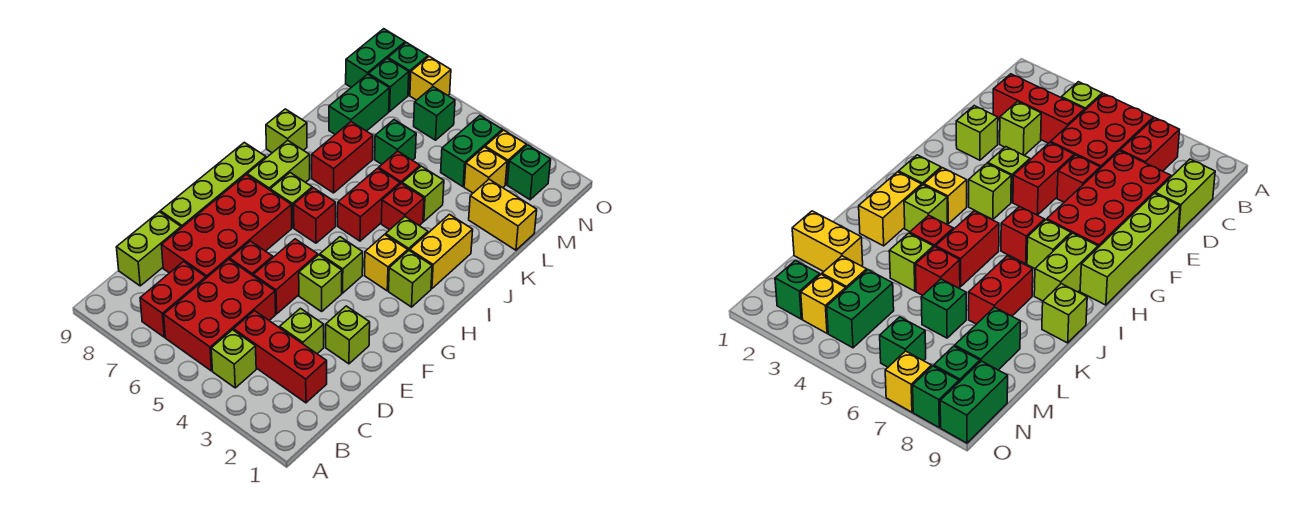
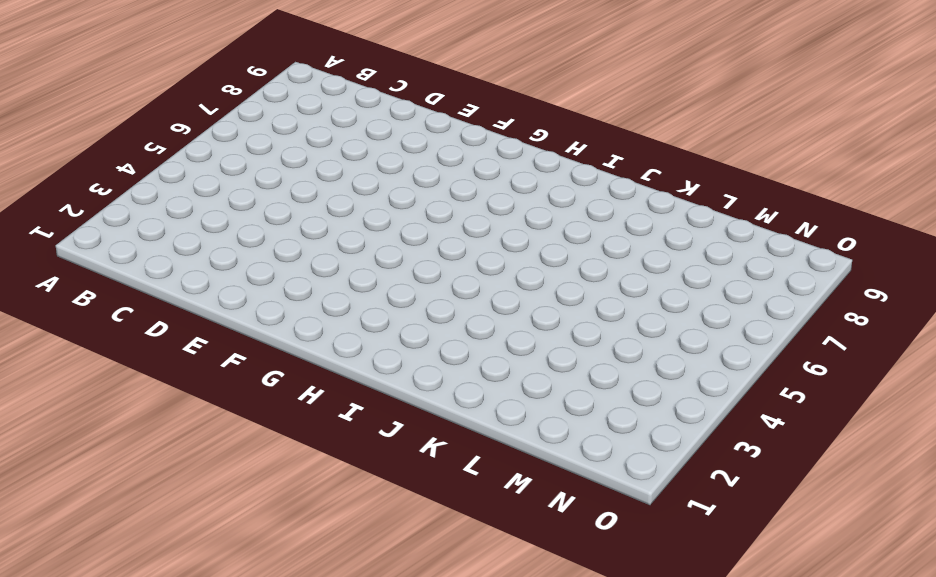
none -> lime brick B4 level 1
none -> red brick B5:D6 level 1
none -> red brick B7:C7 level 1
none -> red brick C2:C4 level 1

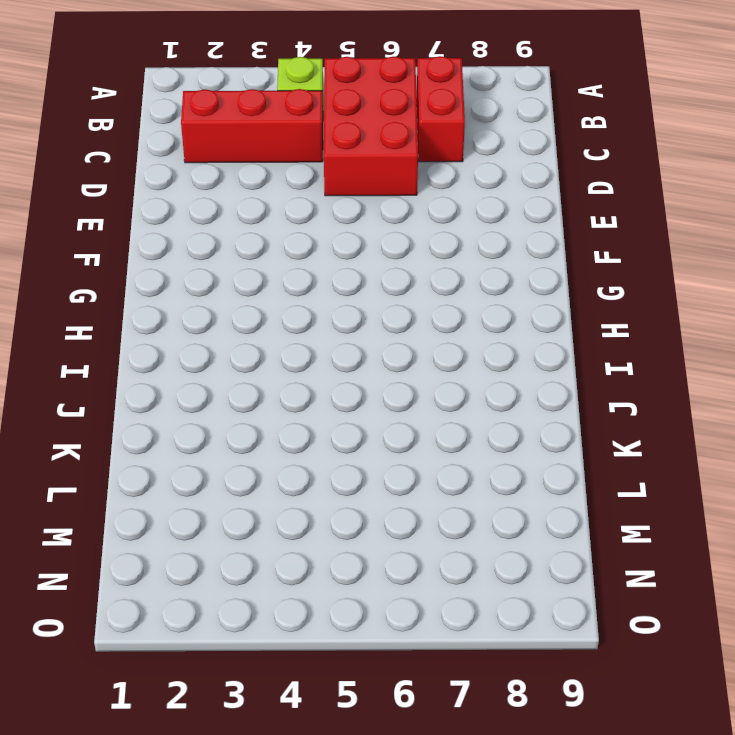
none -> lime brick C9:D9 level 1
none -> lime brick D3 level 1
none -> red brick D7:G8 level 1
none -> lime brick E2 level 1

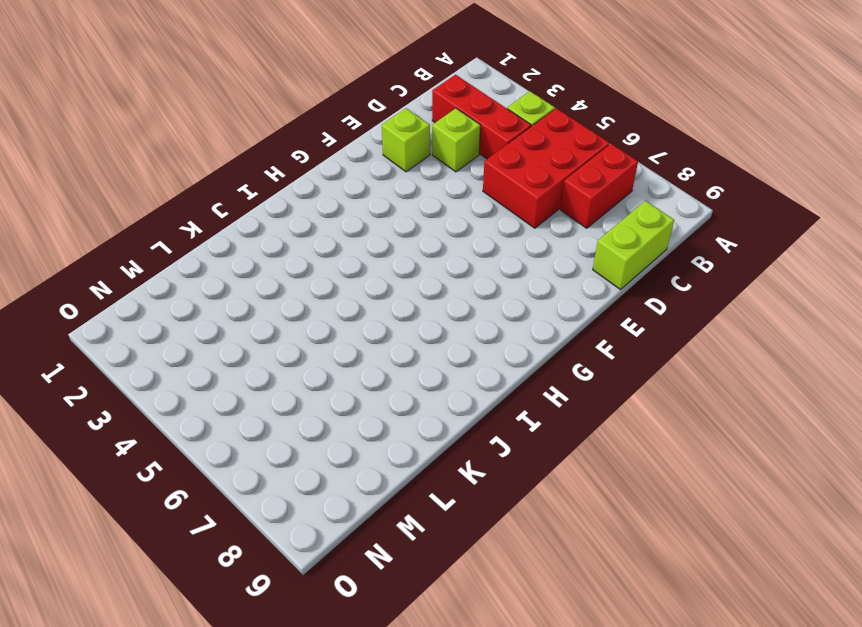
none -> red brick D7:G8 level 1
none -> red brick E5:F5 level 1
none -> red brick E6 level 1
none -> lime brick E9:H9 level 1

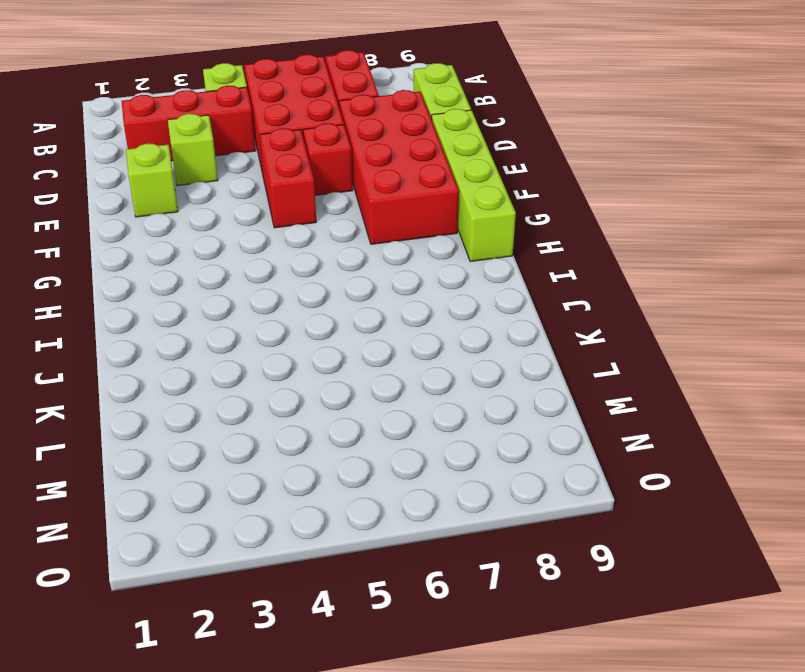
none -> lime brick F4 level 1
none -> lime brick G4 level 1
none -> lime brick H2 level 1
none -> yellow brick H3 level 1

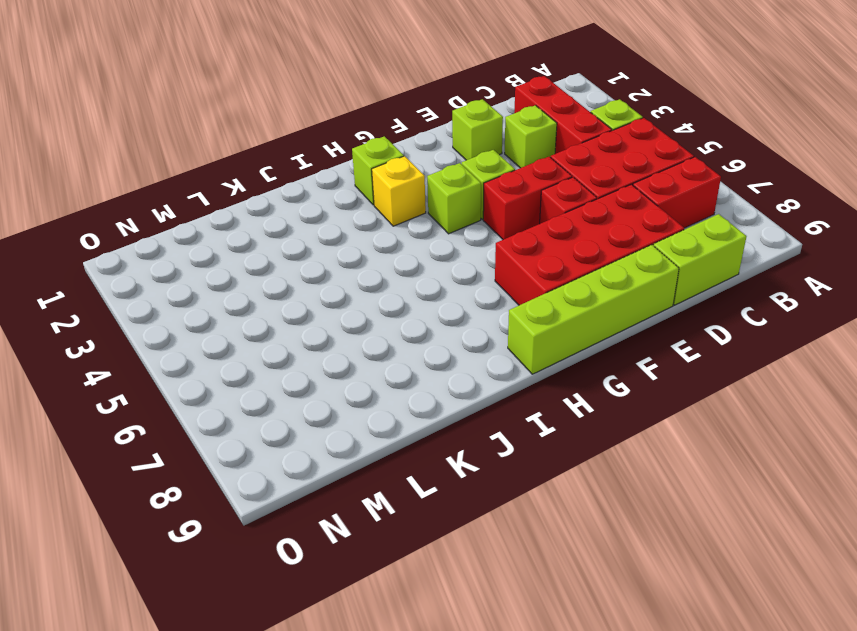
none -> red brick H6 level 1
none -> lime brick H7 level 1
none -> lime brick H8:I8 level 1
none -> yellow brick I2:J2 level 1

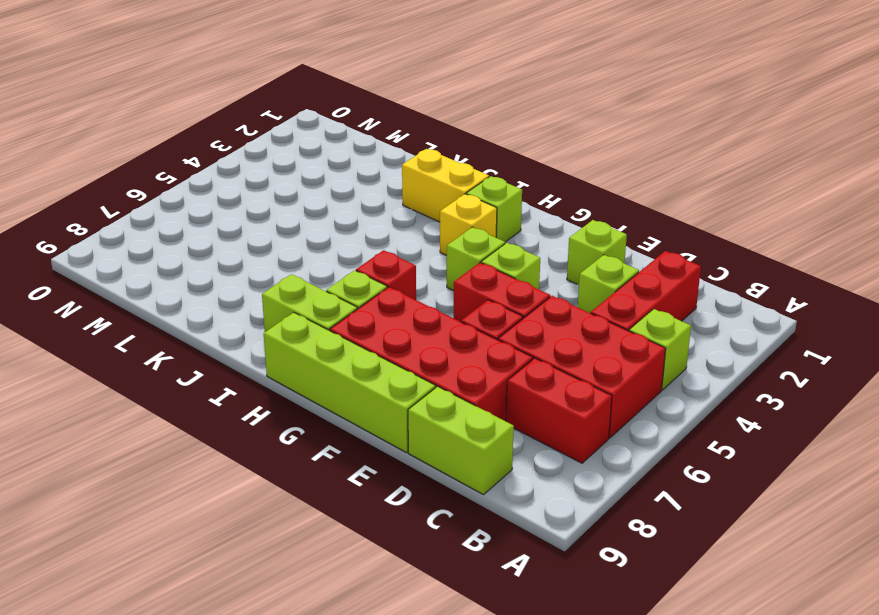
none -> lime brick I3 level 1
none -> red brick I5:J5 level 1
none -> red brick J4 level 1
none -> red brick J7:K7 level 1

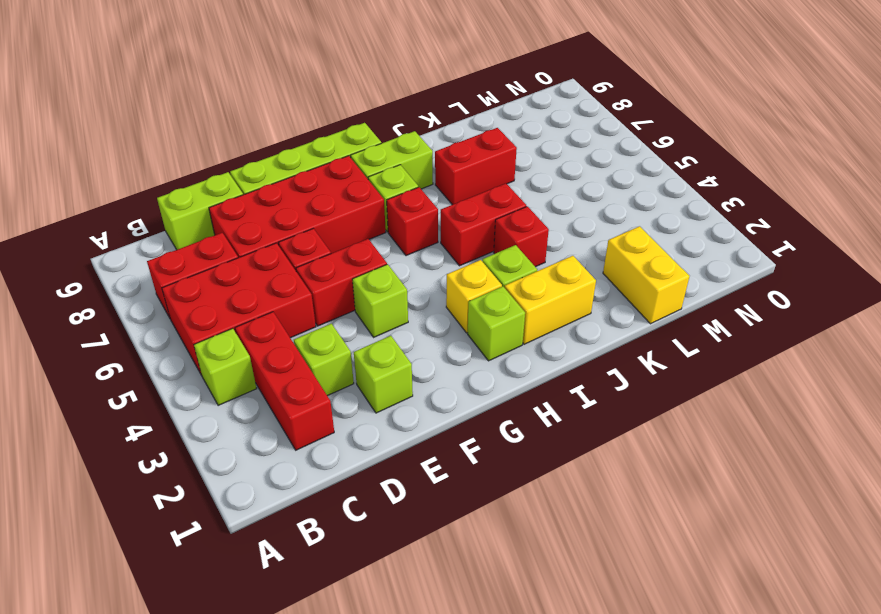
none -> lime brick G4 level 1
none -> lime brick J9 level 1
none -> lime brick K4 level 1
none -> red brick K5 level 1

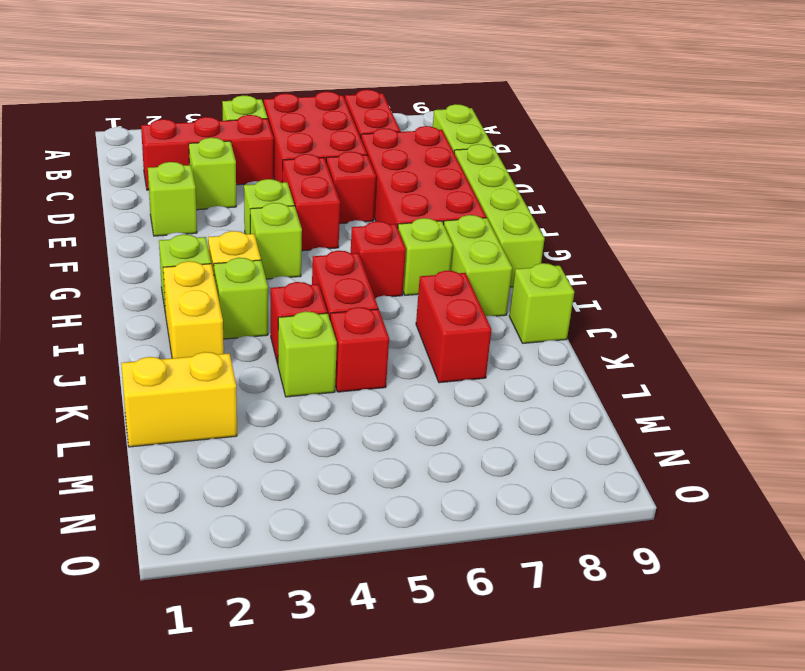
none -> green brick L6 level 1
none -> green brick L8:M8 level 1
none -> yellow brick M3 level 1
none -> green brick M4:N4 level 1

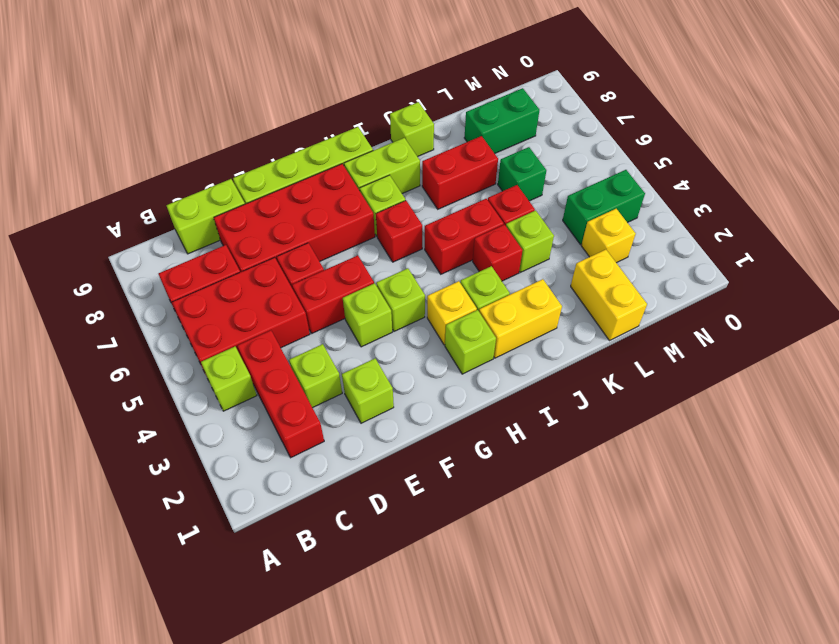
none -> green brick N2 level 1
none -> yellow brick N3 level 1
none -> green brick N6 level 1
none -> green brick N8 level 1

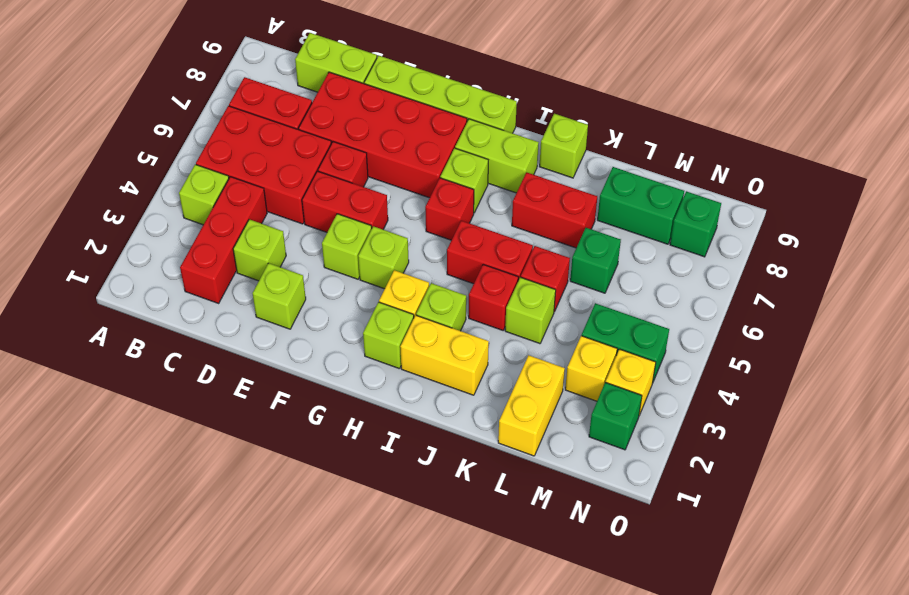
none -> green brick N6 level 1
none -> green brick N9:O9 level 1
none -> yellow brick O7 level 1
none -> green brick O8 level 1

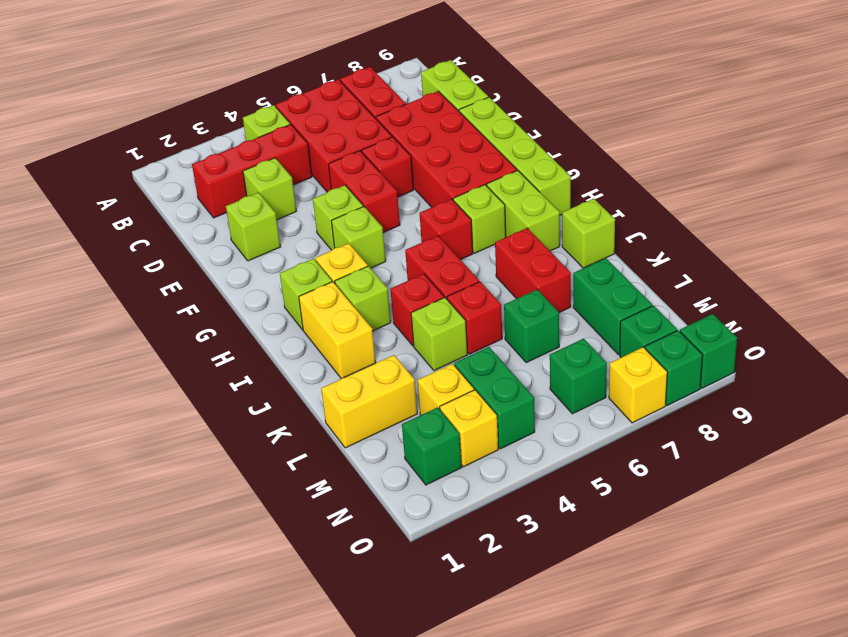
green brick O9 level 1 -> green brick N9:O9 level 1

